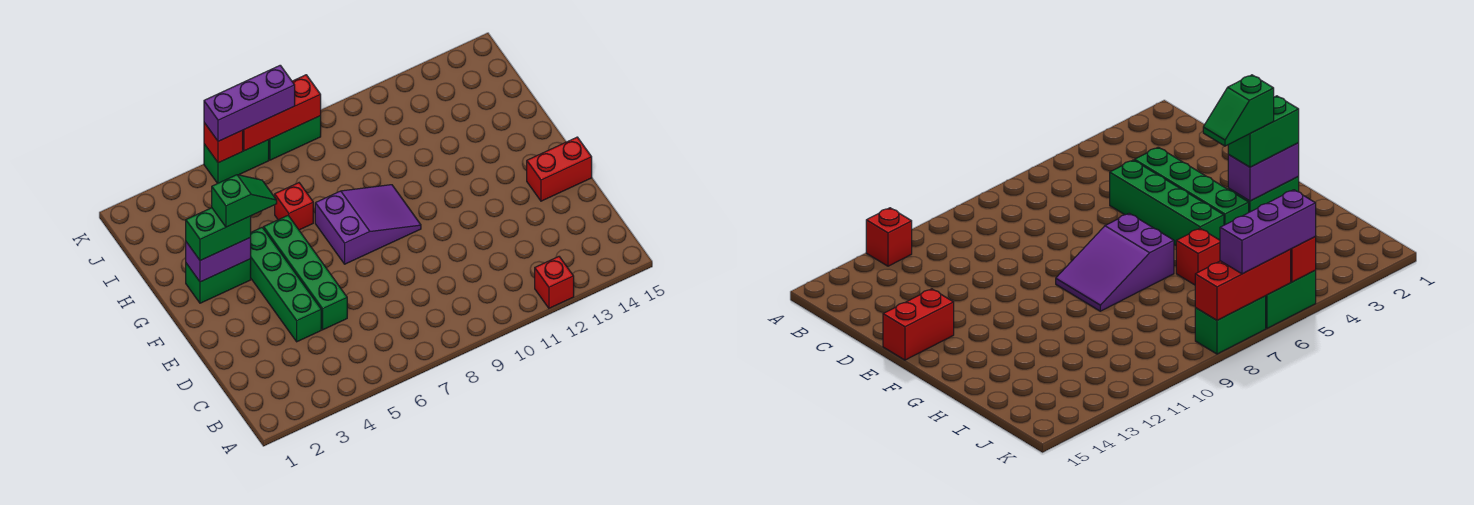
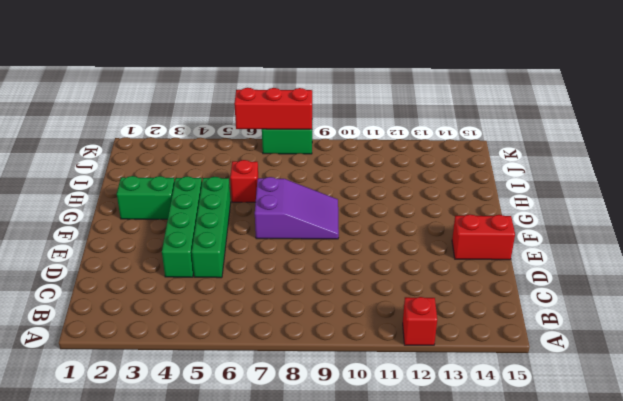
none -> green brick K5:K6 level 1
none -> purple brick G2:G3 level 2
none -> red brick K5 level 2

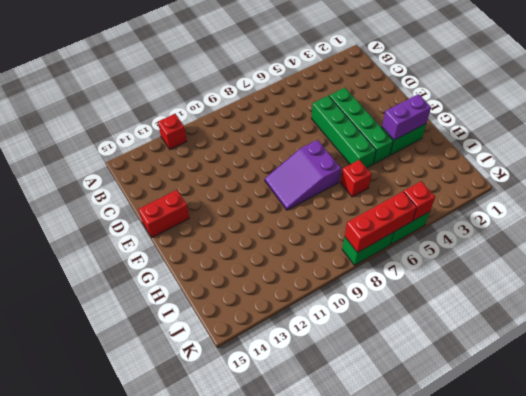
none -> green brick G2:G3 level 3
none -> purple brick K5:K7 level 3
none -> green slope G3:G4 level 4 top 3

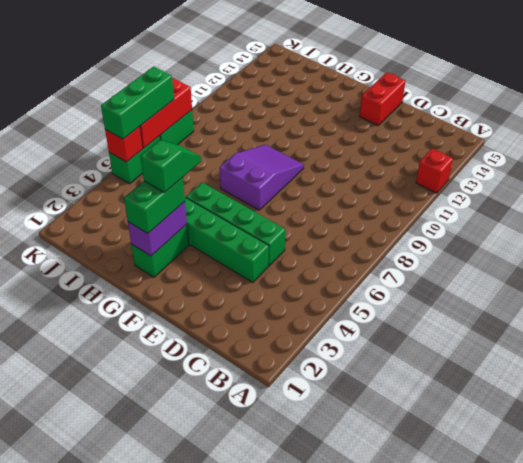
green brick K5:K7 level 3 -> purple brick K5:K7 level 3
none -> red brick H6 level 1

